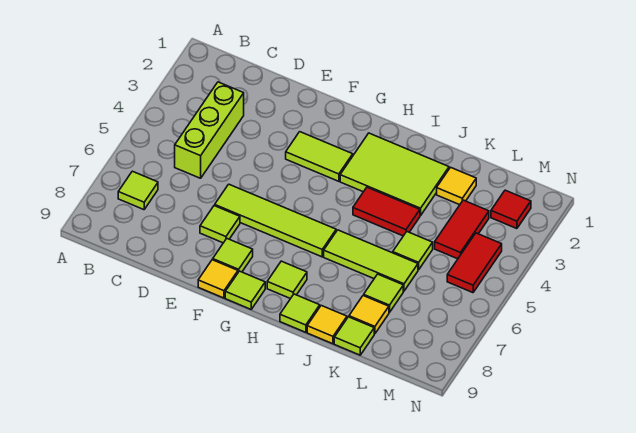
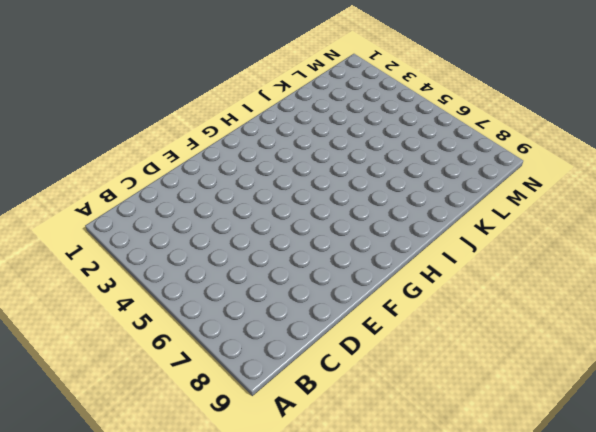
none -> lime tile B7 level 1
none -> lime brick C3:C5 level 1
none -> lime tile E6:H6 level 1

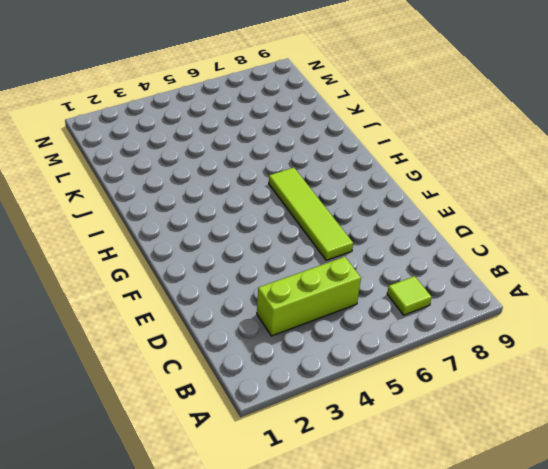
none -> lime tile E7 level 1
none -> lime tile F3:G3 level 1
none -> lime tile F8 level 1

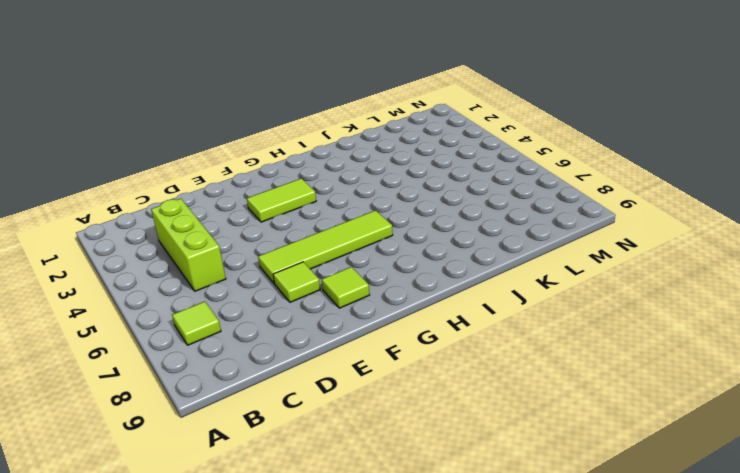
none -> yellow tile F9 level 1
none -> lime tile G9 level 1
none -> lime tile H2:J3 level 1

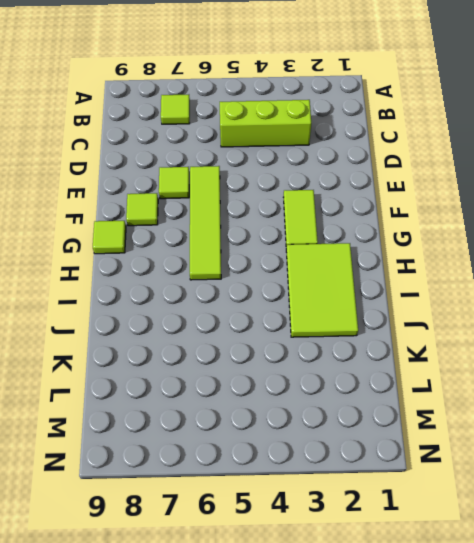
none -> yellow tile F9 level 1
none -> lime tile H8 level 1
none -> red tile I4:J4 level 1

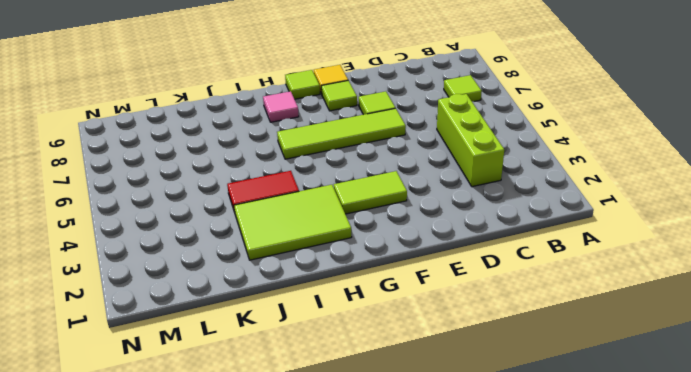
pink tile H8 level 1 -> lime tile H8 level 1
none -> lime tile I6:K6 level 1
none -> lime tile I9 level 1
none -> yellow tile J9 level 1

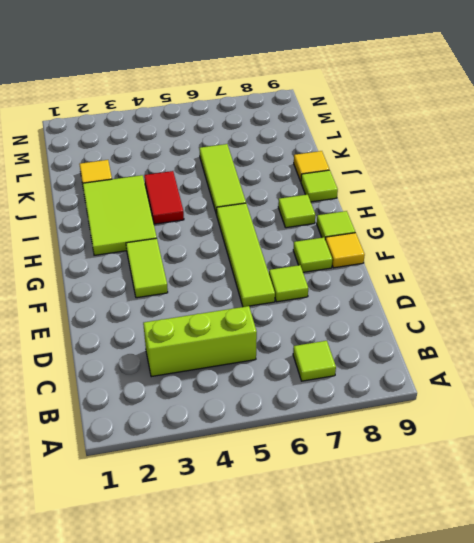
none -> lime tile K5 level 1
none -> lime tile K7 level 1
none -> yellow tile K8 level 1

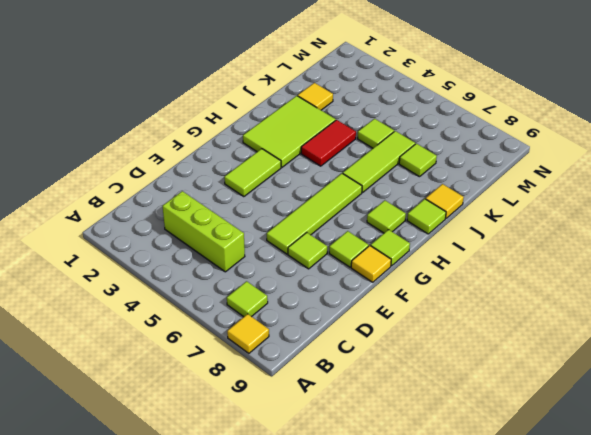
yellow tile A8 level 1 -> yellow tile K8 level 1
none -> lime tile K9 level 1
none -> red tile L3:L4 level 1
none -> red tile M2 level 1

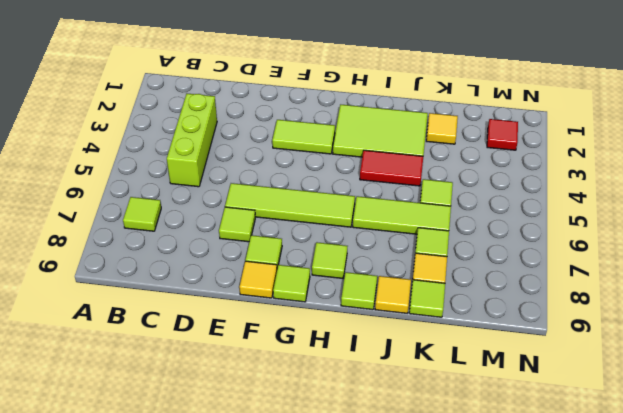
none -> red tile L3:L4 level 1
none -> red tile M4:M5 level 1

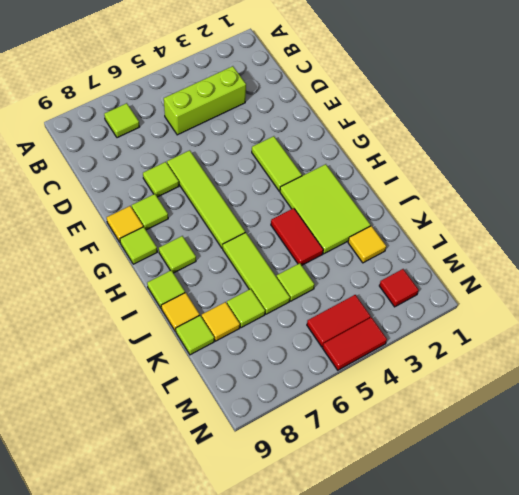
red tile N4:N5 level 1 -> red tile L3:L4 level 1

